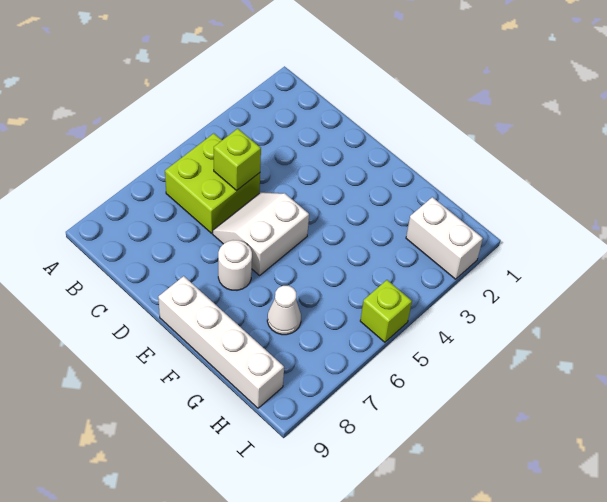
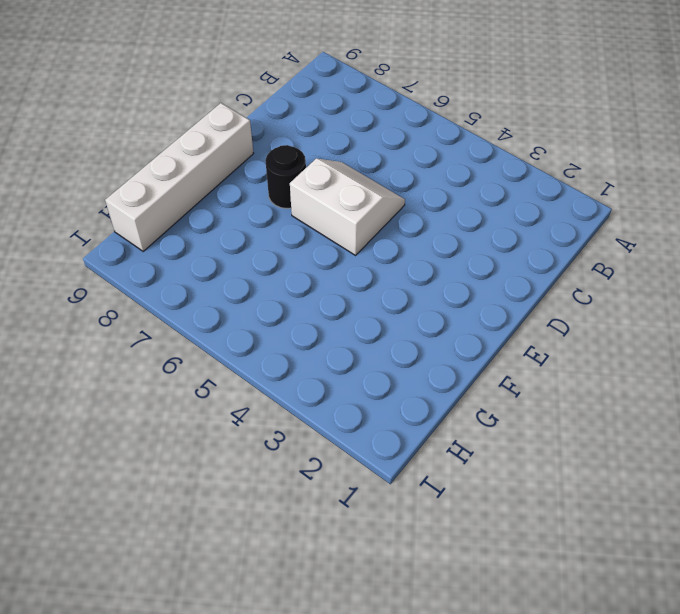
black round brick E7 level 1 -> white round brick E7 level 1
none -> lime brick B5:C6 level 1
none -> white cone G7 level 1

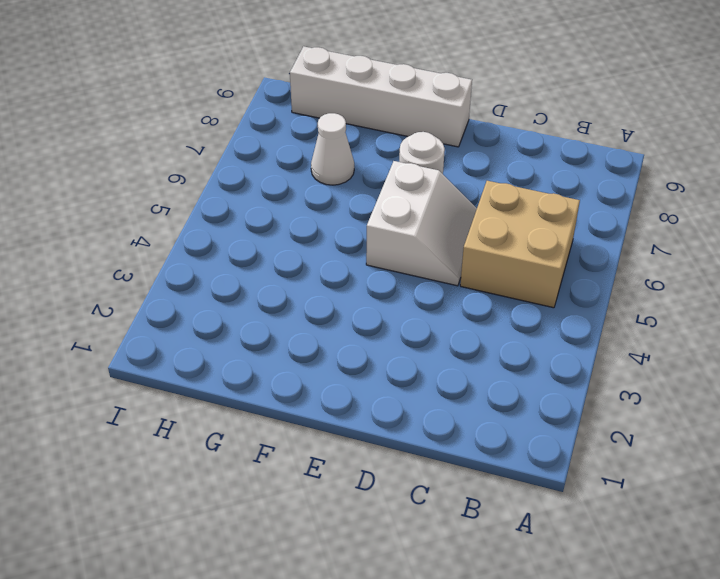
tan brick B5:C6 level 1 -> lime brick B5:C6 level 1
none -> white brick H2:I2 level 1
none -> lime brick I5 level 1

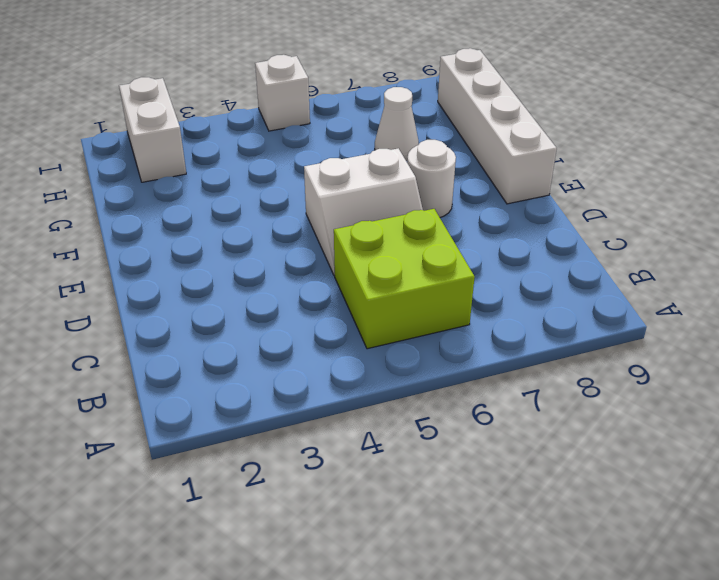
white brick I5 level 1 -> lime brick I5 level 1
none -> lime brick C5 level 2

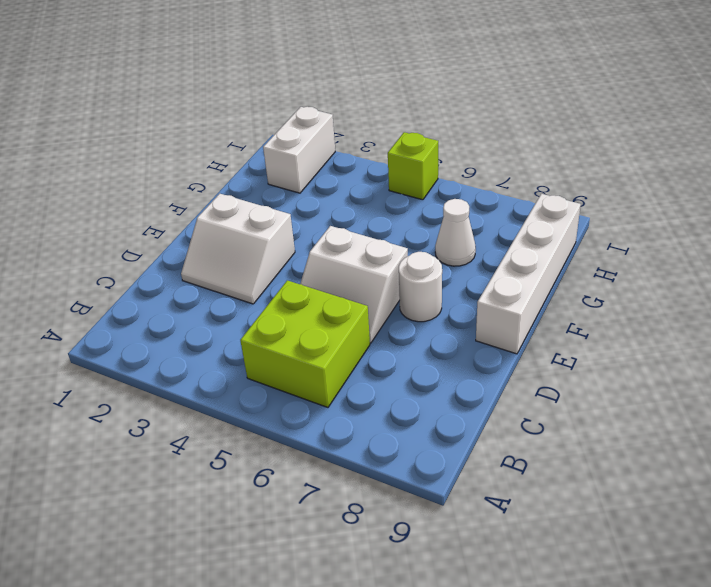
white slope D2:E3 level 1 top E -> none
none -> lime brick C5 level 2

